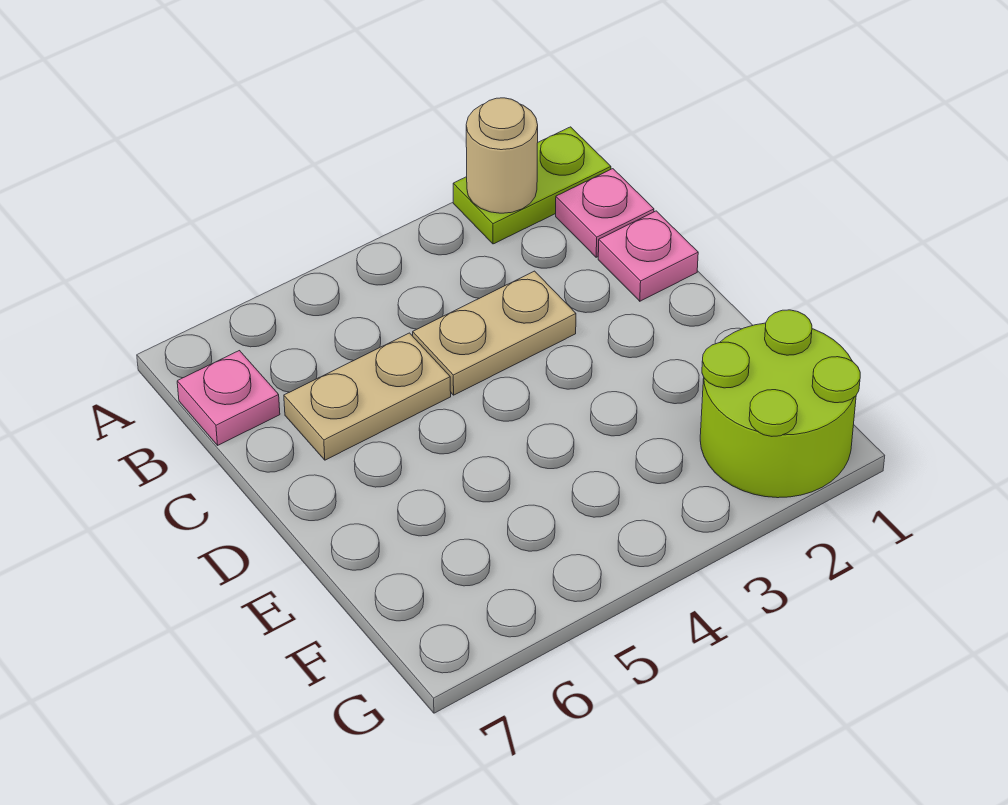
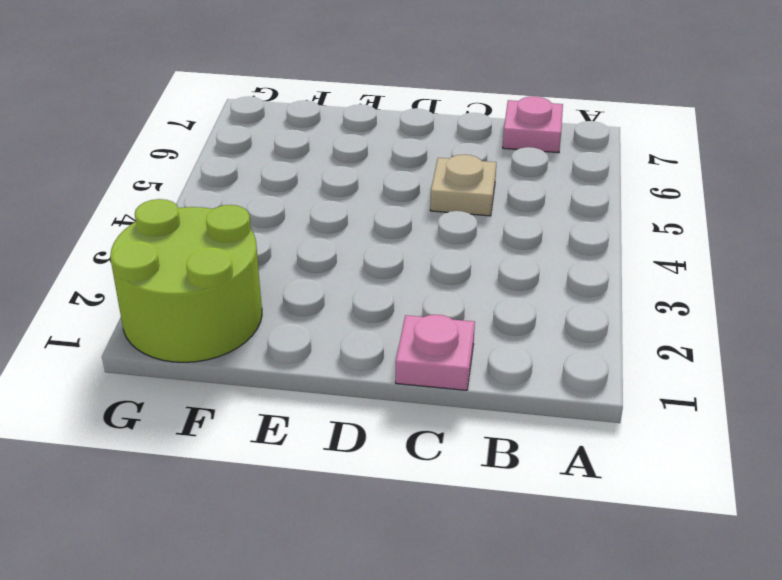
tan plate C5 level 1 -> tan plate C5:C6 level 1
none -> lime plate A1:A2 level 1
none -> pink plate B1 level 1

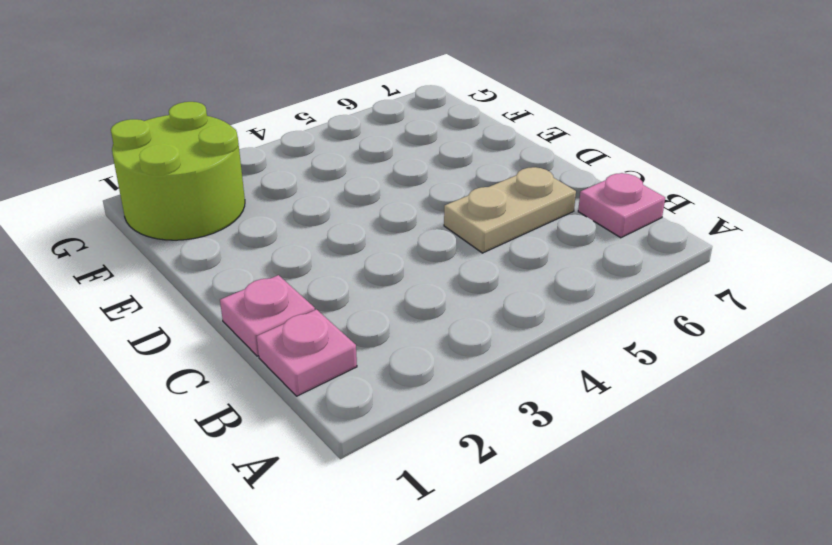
none -> lime plate A1:A2 level 1
none -> tan plate C3:C4 level 1

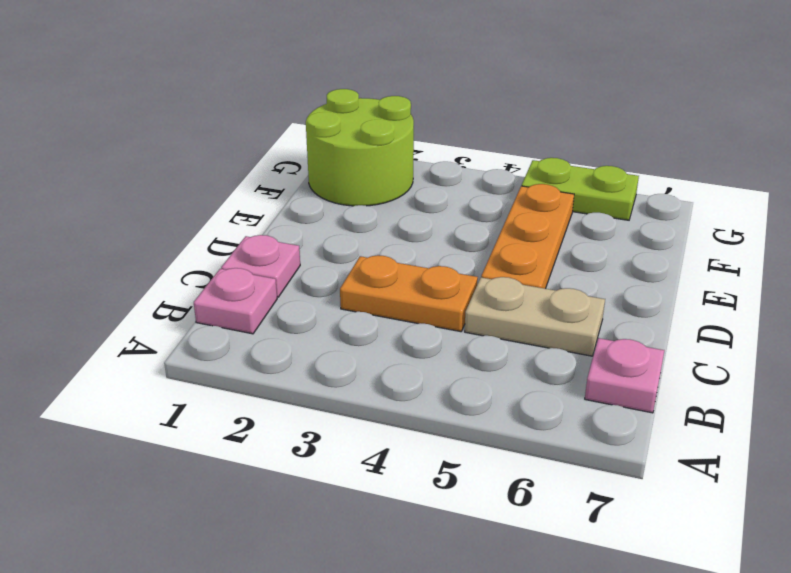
orange plate C3:C4 level 1 -> tan plate C3:C4 level 1
orange plate D5:F5 level 1 -> none
lime plate G5:G6 level 1 -> lime plate A1:A2 level 1
none -> tan round brick A2 level 2

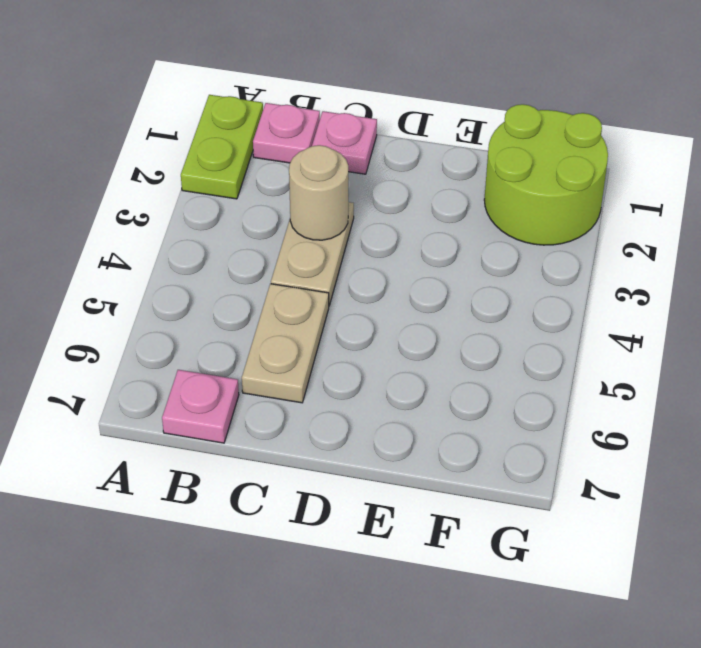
tan round brick C3 level 2 -> tan round brick A2 level 2

